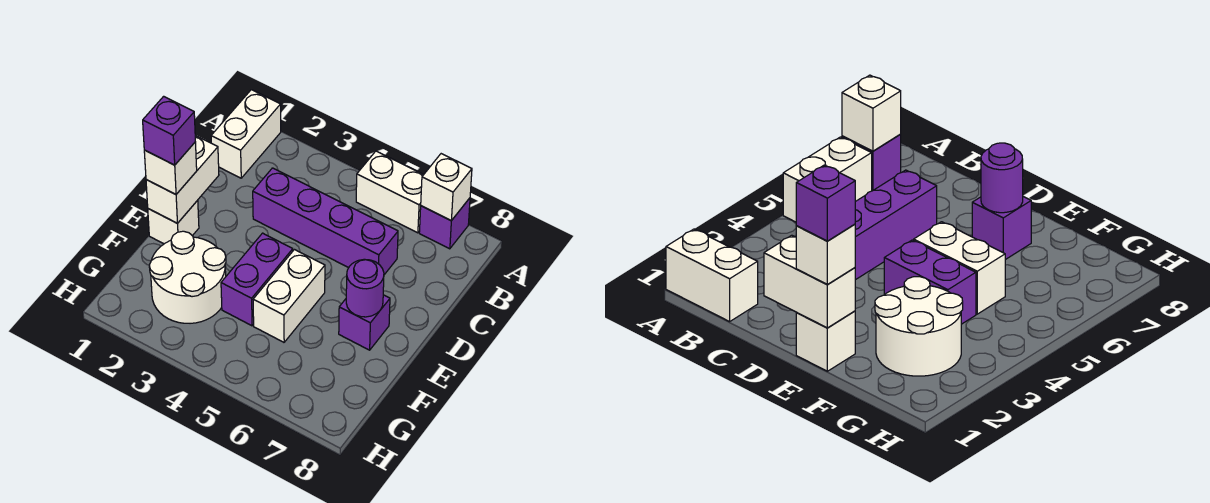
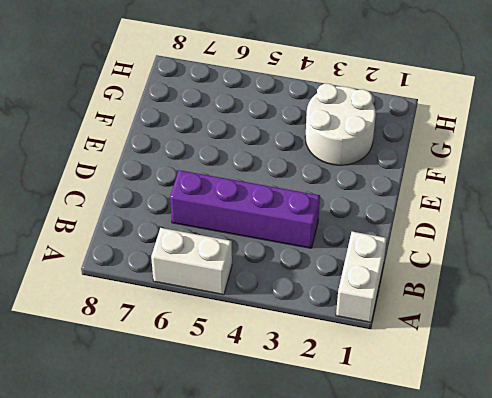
none -> purple brick A7 level 1
none -> white brick E1 level 1
none -> purple brick E4:F4 level 1

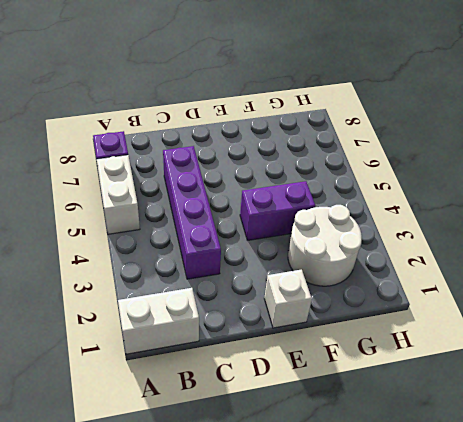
none -> white brick E5:F5 level 1
none -> purple brick E7 level 1
none -> white brick A7 level 2

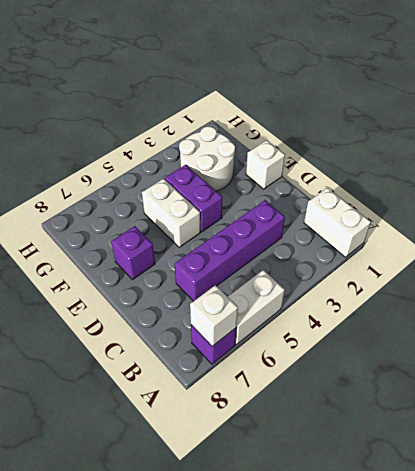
none -> white brick D1:E1 level 2
none -> purple round brick E7 level 2
none -> white brick E1 level 3

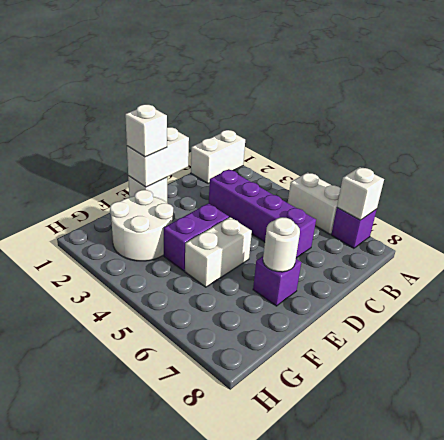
white round brick E7 level 2 -> purple round brick E7 level 2
none -> purple brick E1 level 4

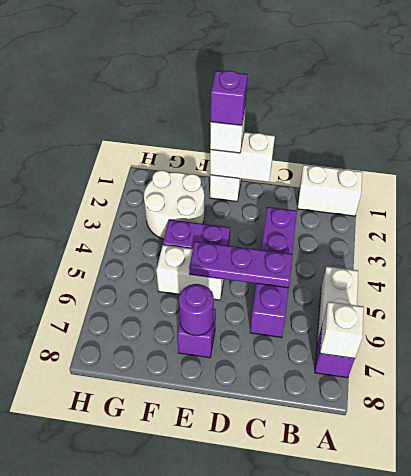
purple plate C5:E5 level 2 -> none

